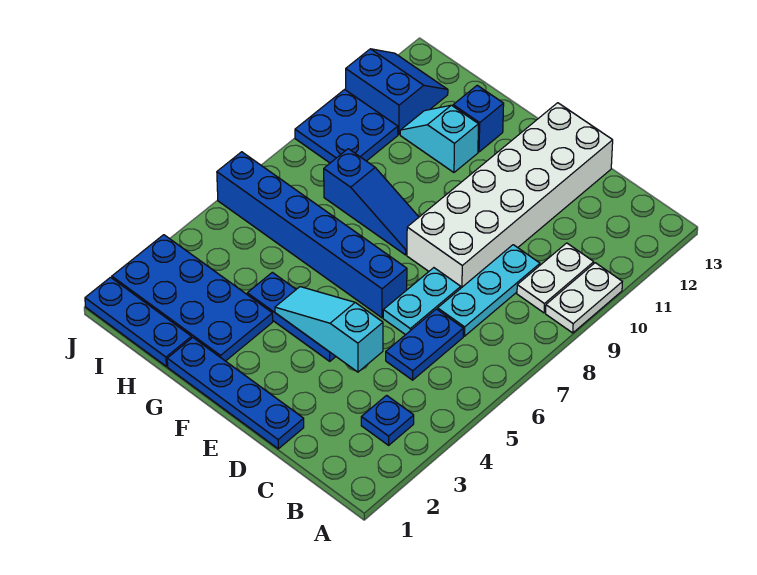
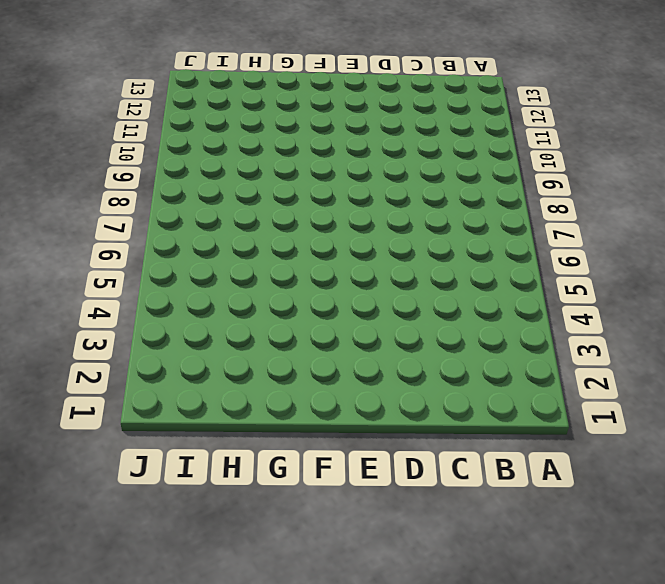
none -> white plate A9:A10 level 1
none -> blue plate B3 level 1
none -> white plate B9:B10 level 1

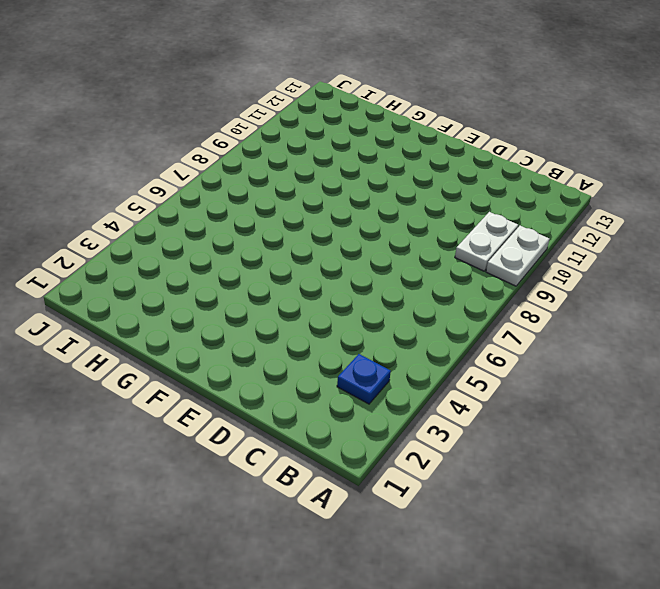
none -> blue plate C5:C6 level 1
none -> cyan plate C7:C9 level 1
none -> blue plate D1:G1 level 1

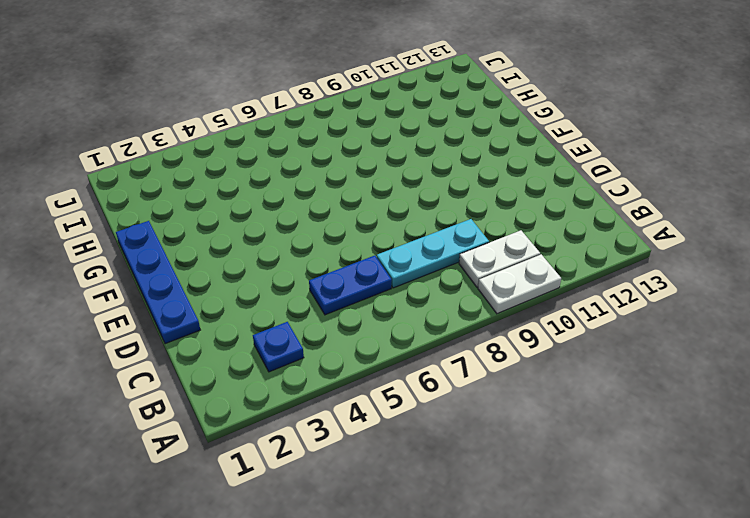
none -> cyan plate D6:D7 level 1
none -> white brick D8:E13 level 1
none -> blue plate E4:G4 level 1

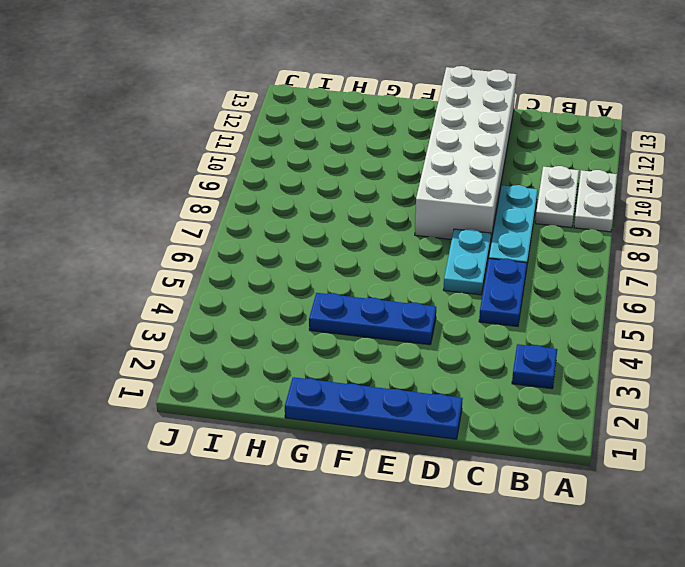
none -> blue brick E6:J6 level 1
none -> blue slope F8:H8 level 1 top H
none -> blue plate G2:J3 level 1

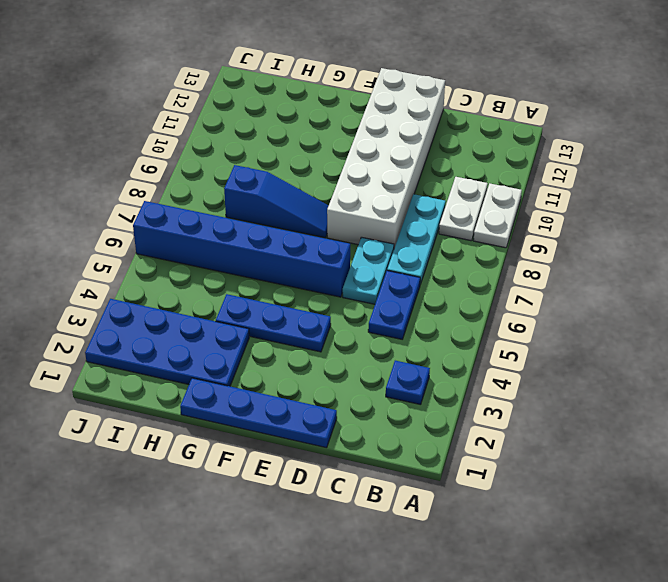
none -> cyan slope G11:H11 level 1 top G
none -> blue brick G12 level 1
none -> blue plate H1:J1 level 1

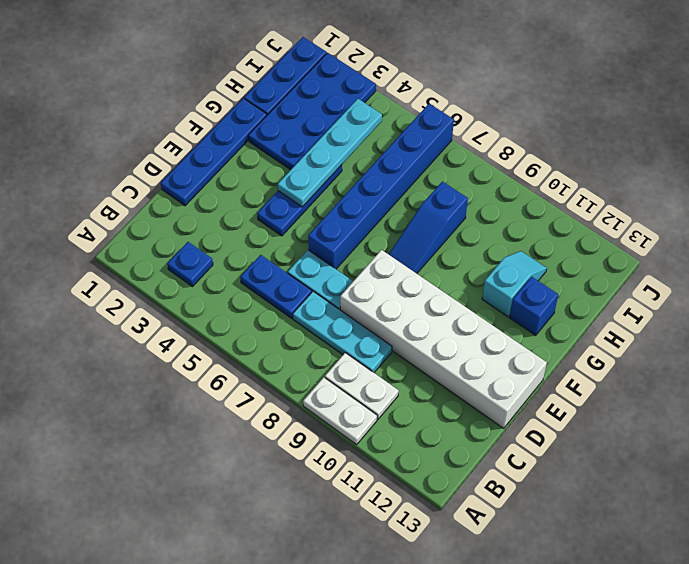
cyan plate F4:I4 level 2 -> cyan slope D4:F4 level 2 top D
none -> blue plate I9:J10 level 1
none -> blue slope I11:J12 level 1 top 11

